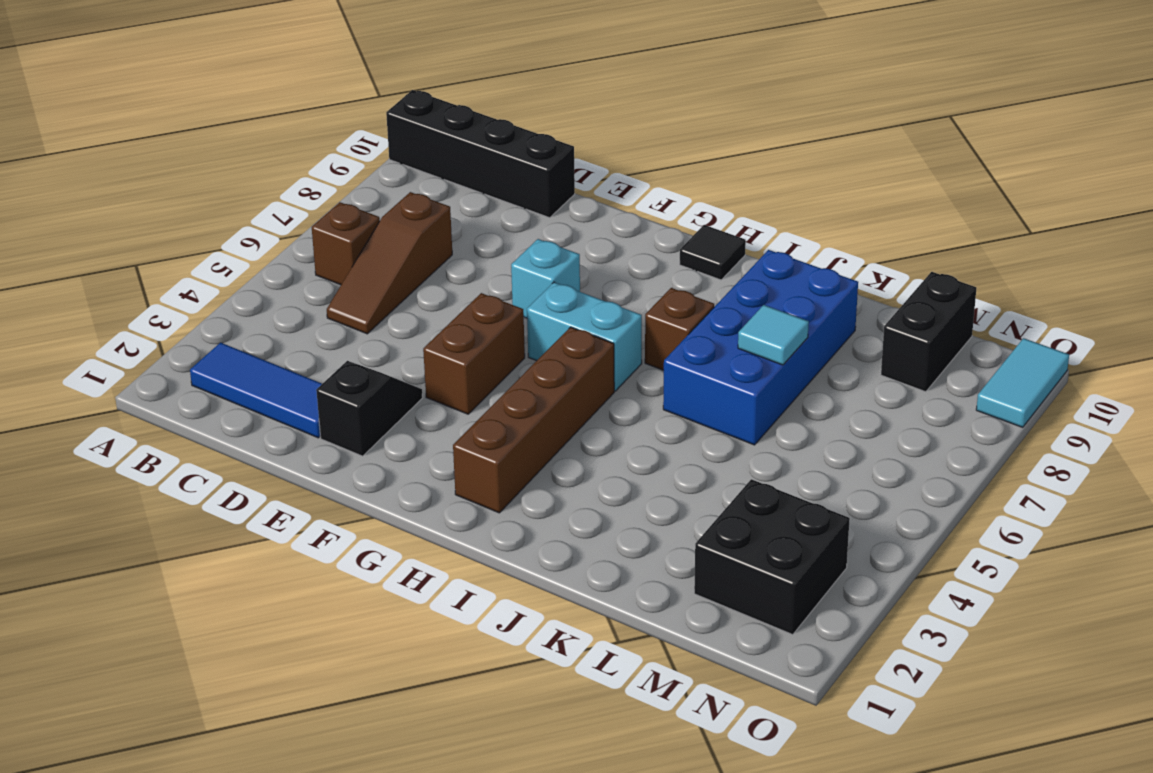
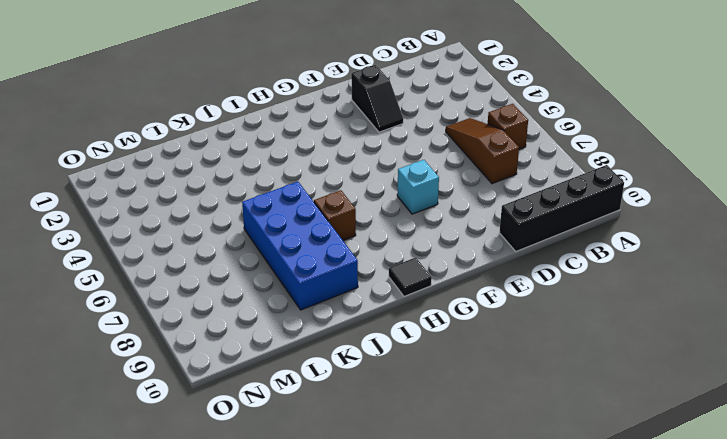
none -> blue tile B2:D2 level 1
none -> brown brick F4:F5 level 1
none -> cyan brick G6:H6 level 1

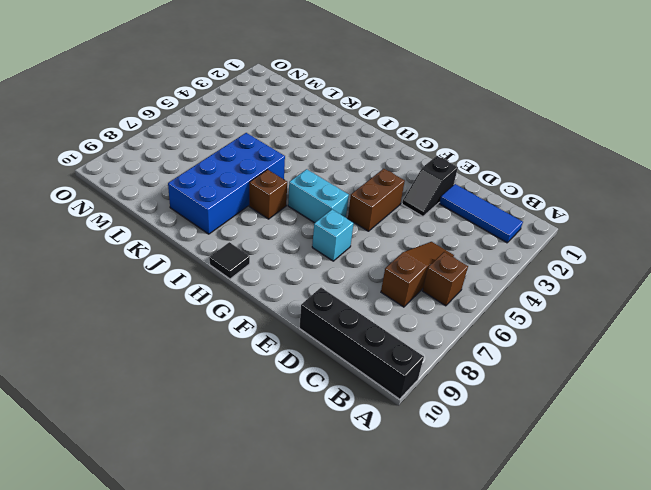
none -> brown brick H2:H5 level 1
none -> black brick M2:N3 level 1
none -> black brick M9:M10 level 1

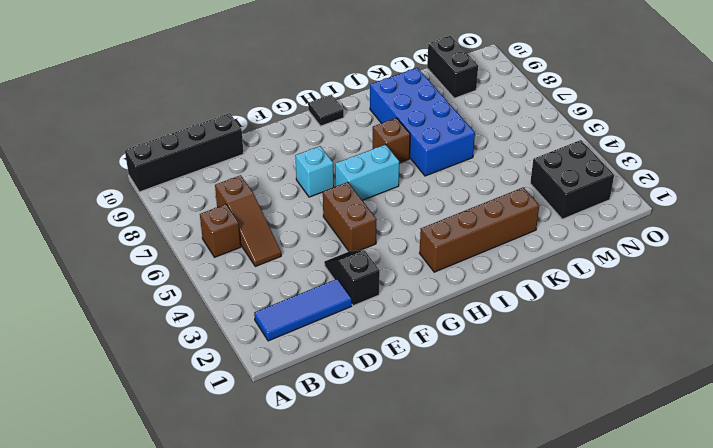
brown brick H2:K2 level 1 -> brown brick H2:H5 level 1
none -> cyan tile O9:O10 level 1
none -> cyan tile K7 level 2

